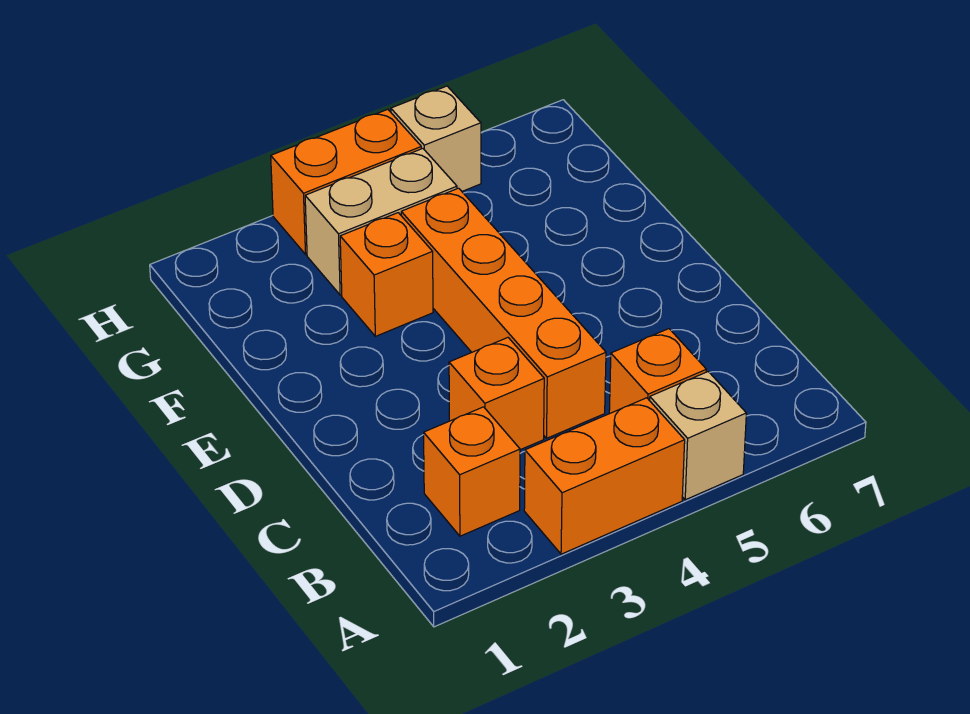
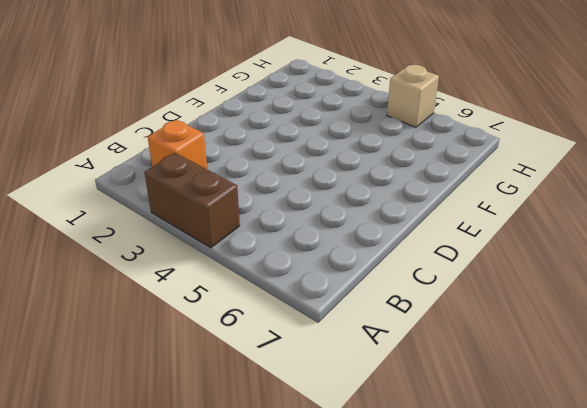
brown brick A3:A4 level 1 -> orange brick A3:A4 level 1
none -> tan brick A5 level 1
none -> orange brick B5 level 1

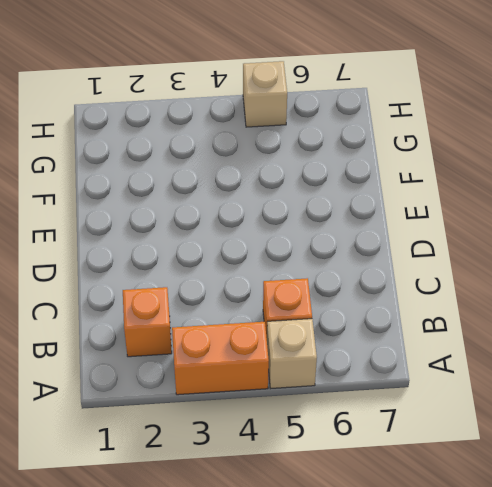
none -> orange brick C3 level 1
none -> orange brick C4:F4 level 1

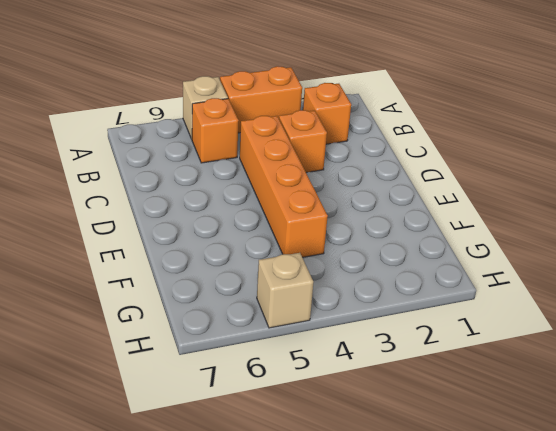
none -> orange brick F3 level 1
none -> tan brick G3:G4 level 1

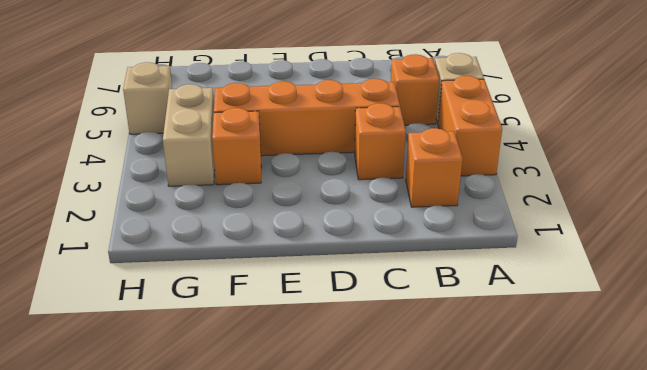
none -> orange brick H3:H4 level 1

